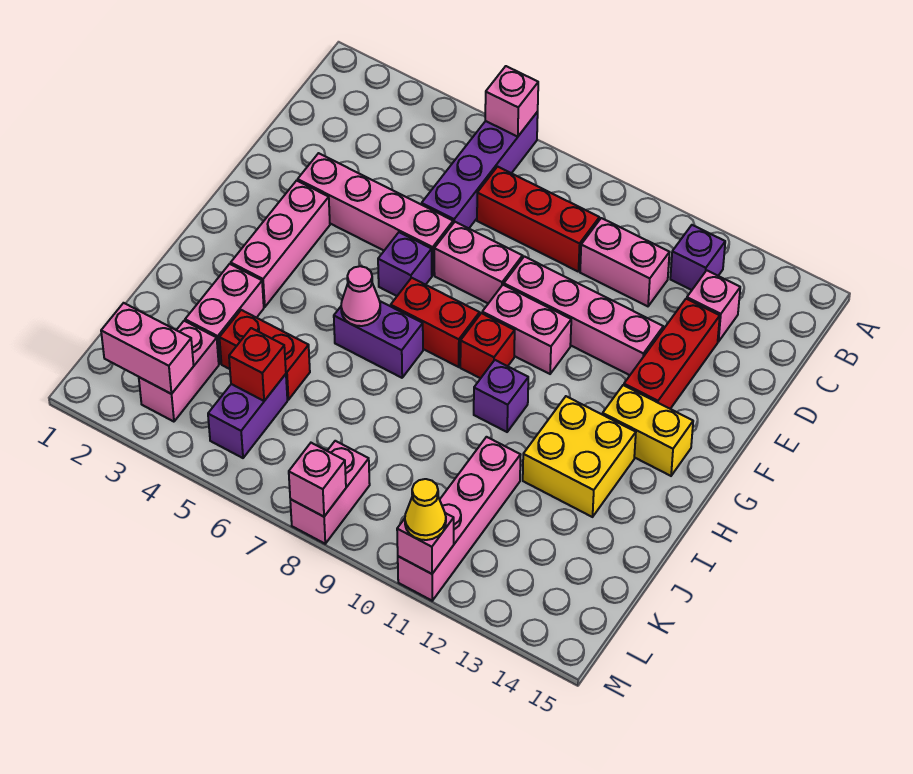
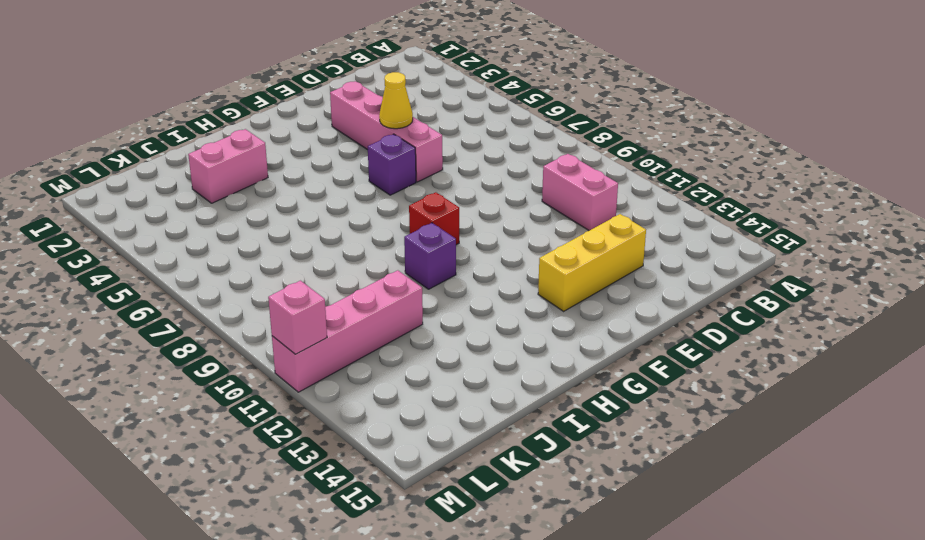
yellow brick D13:F13 level 1 -> red brick D13:F13 level 1
yellow cone E5 level 2 -> yellow cone M11 level 3
none -> purple brick A6:D6 level 1
none -> purple brick B12 level 1
none -> red brick C7:C9 level 1
none -> pink brick C13 level 1

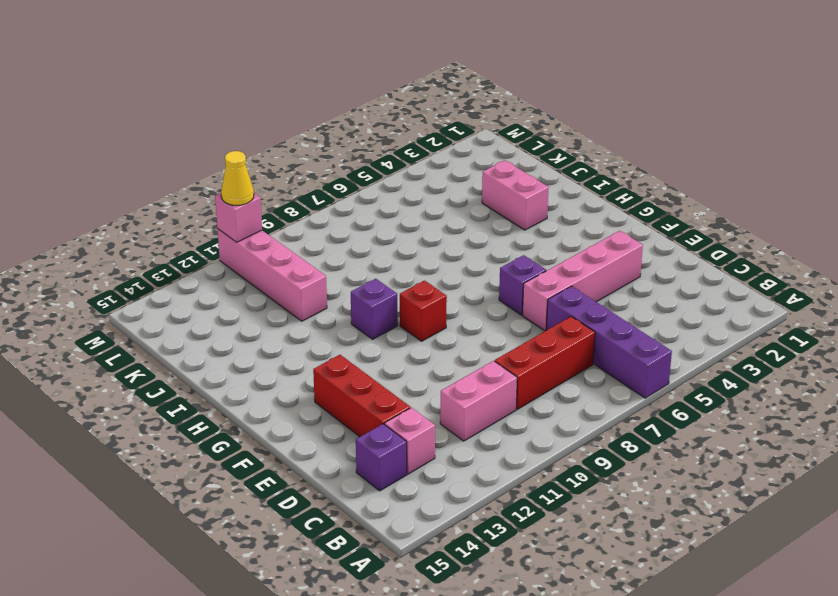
purple brick C14 level 1 -> purple brick B12 level 1
none -> pink brick E7:E8 level 1
none -> pink brick E9:E12 level 1
none -> pink brick F3:H3 level 1
none -> pink brick F9:F10 level 1

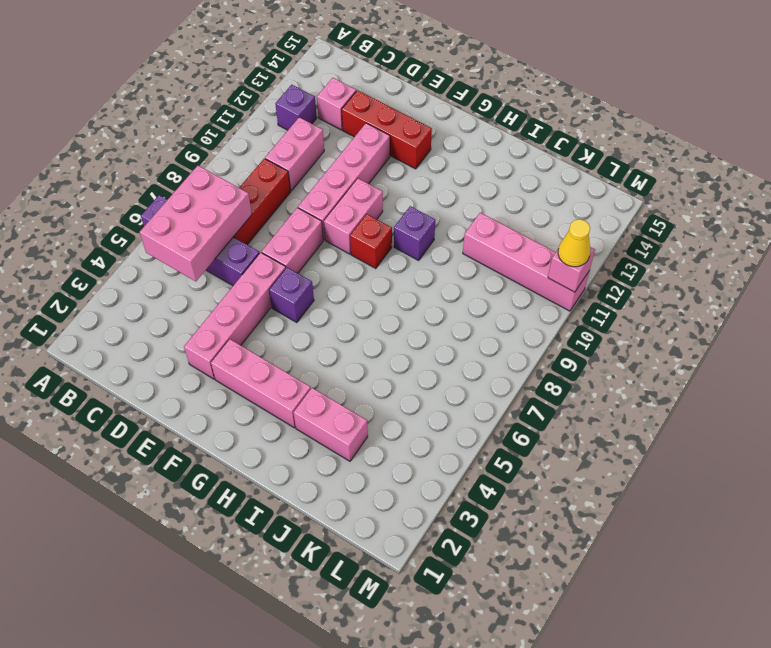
pink brick B5:C7 level 2 -> none
none -> red brick G7:G8 level 1
none -> yellow brick G13:G14 level 1
none -> purple brick H6:H7 level 1
none -> yellow brick H12:I13 level 1

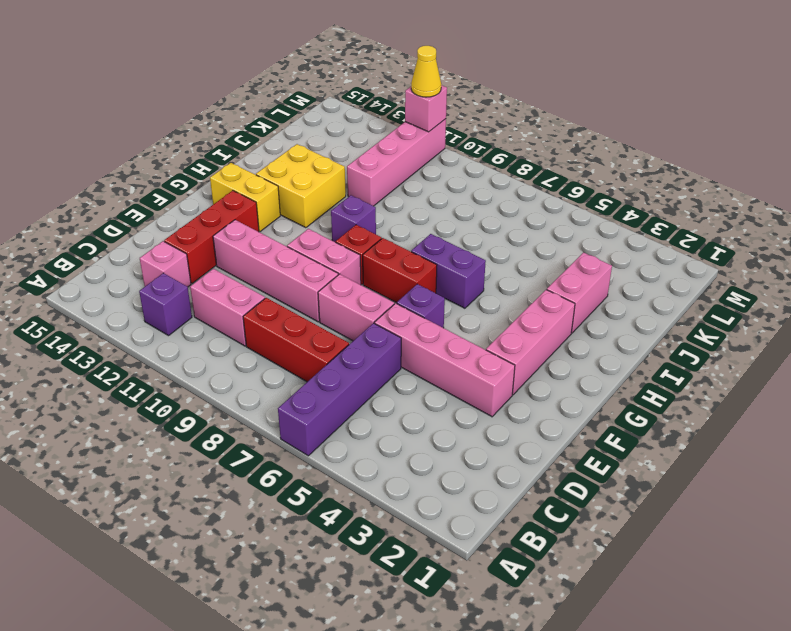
none -> red brick J4:J5 level 1
none -> pink brick K3:L3 level 1
none -> purple brick K5:L5 level 1
none -> pink brick L8:M8 level 1

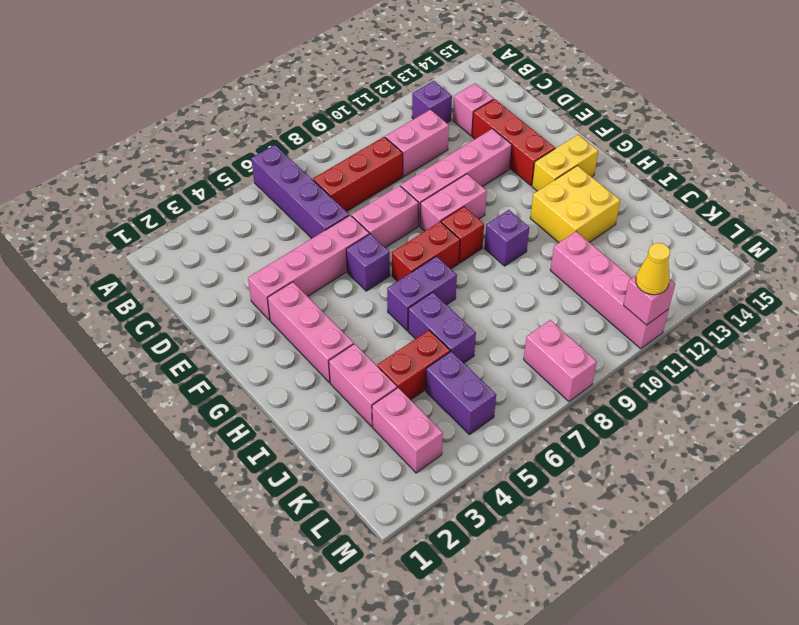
purple brick I6:J6 level 1 -> none
none -> pink brick A6 level 2
none -> pink cone H6 level 2
none -> red brick K5 level 2
none -> pink brick L2:L3 level 2

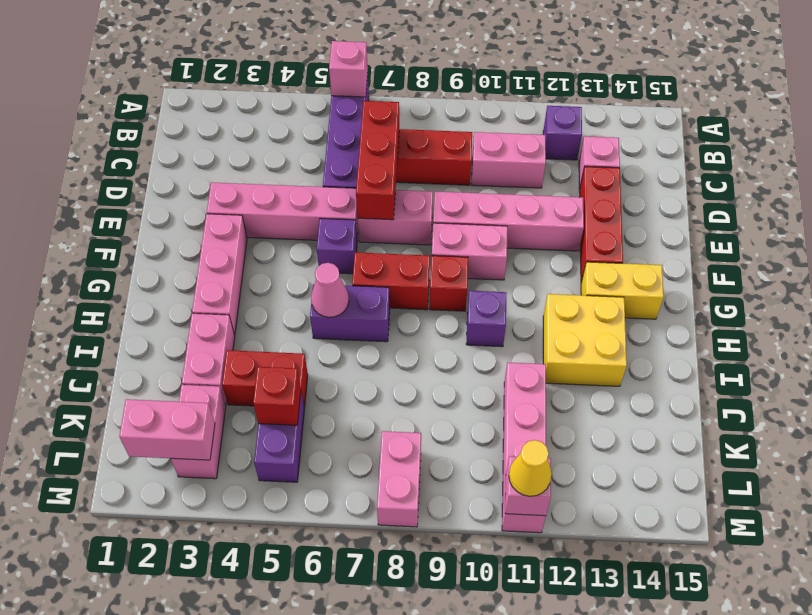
red brick C7:E7 level 2 -> none
none -> pink brick M8 level 2

